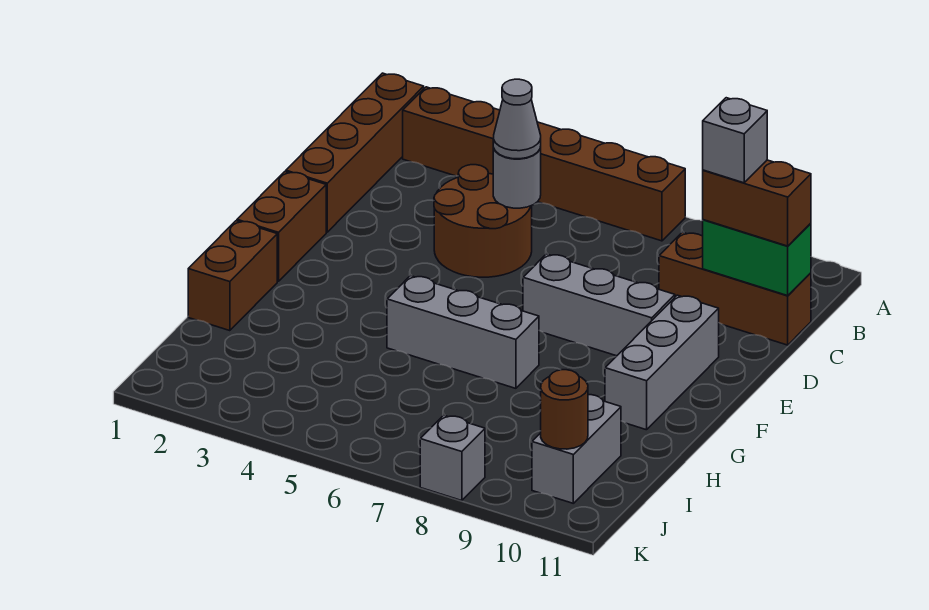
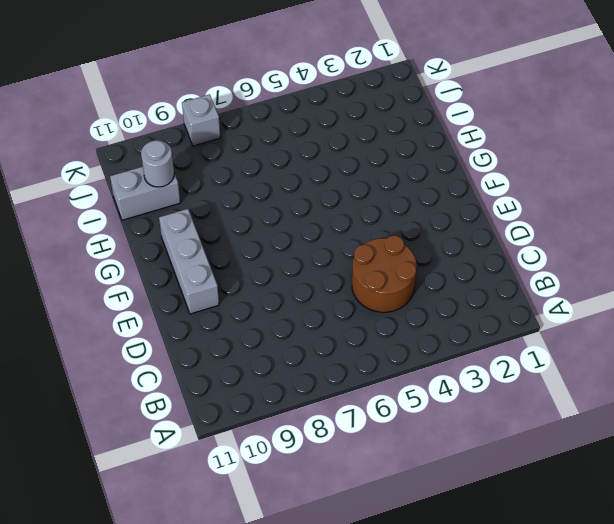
grey brick I10:I11 level 1 -> grey brick I10:J10 level 1
grey round brick I10 level 2 -> grey round brick C5 level 2
none -> brown brick A1:D1 level 1
none -> brown brick A2:A7 level 1
none -> brown brick C9:C11 level 1

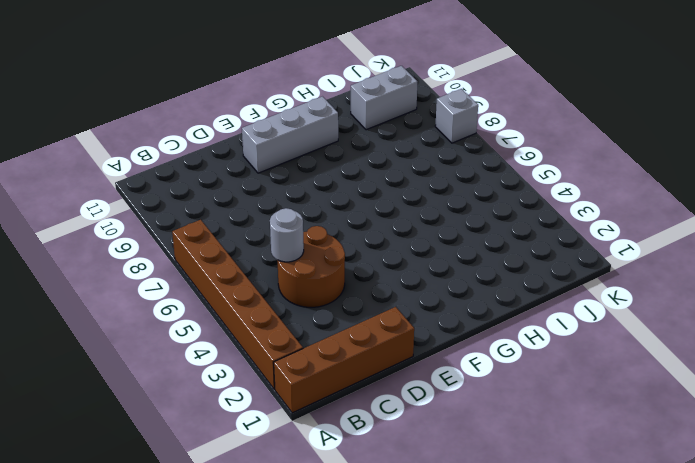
none -> brown brick C9:C11 level 1
none -> brown brick E1:F1 level 1
none -> grey brick E7:E9 level 1

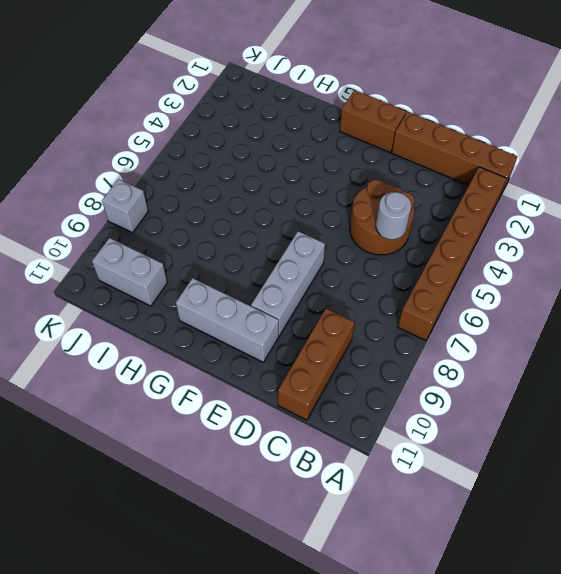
none -> brown brick G1:H1 level 1
none -> grey brick G5:G7 level 1
none -> green brick C10:C11 level 2

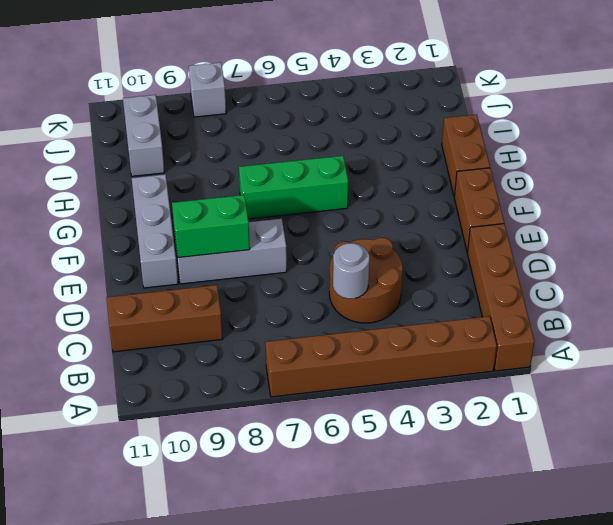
green brick E8:E9 level 2 -> green brick C10:C11 level 2
green brick G5:G7 level 1 -> grey brick G5:G7 level 1
none -> brown round brick J10 level 2
none -> grey cone C5 level 3
none -> brown brick C10:C11 level 3

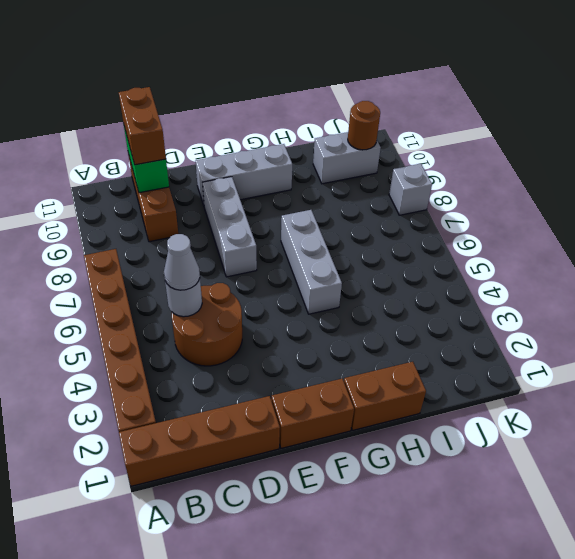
none -> grey brick C10 level 4

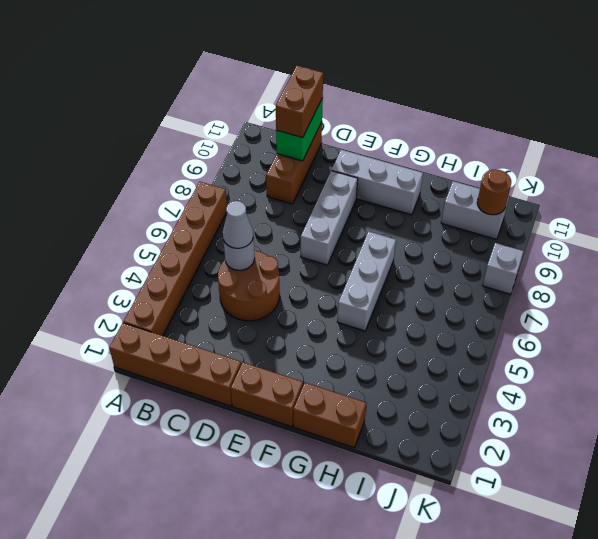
none -> grey brick C10 level 4

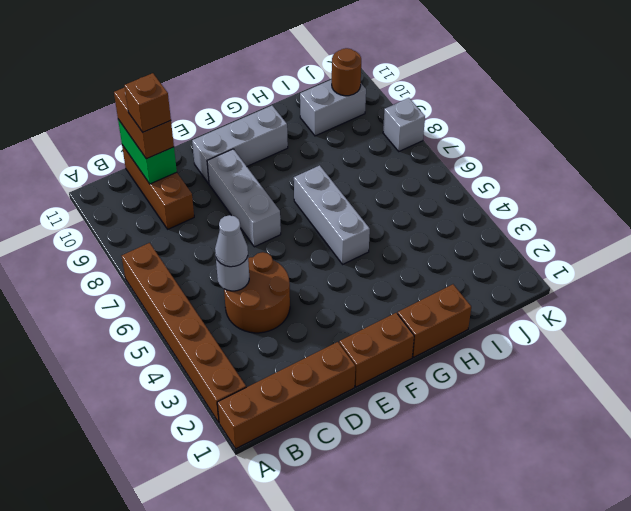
brown brick C10 level 4 -> grey brick C10 level 4

